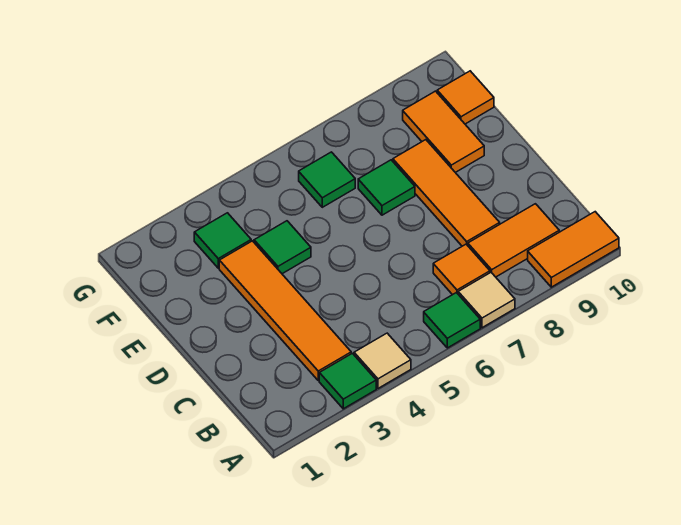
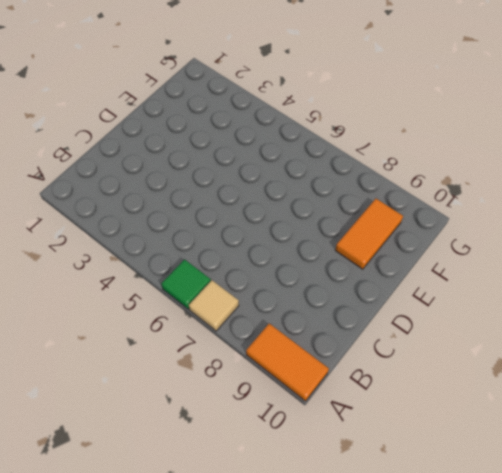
none -> green tile A3 level 1
none -> tan tile A4 level 1
none -> orange tile B3:E3 level 1

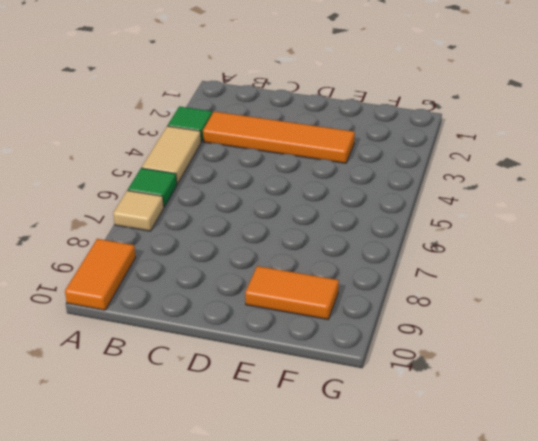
tan tile A4:A5 level 1 -> tan tile A4 level 1
none -> orange tile B7 level 1
none -> orange tile B8:B9 level 1
none -> orange tile C8:E8 level 1

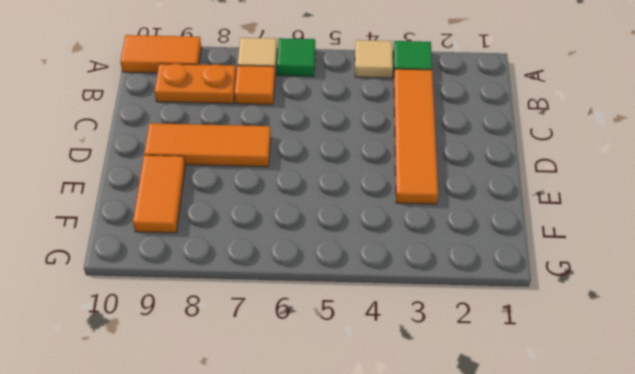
orange plate B8:B9 level 1 -> orange tile B8:B9 level 1
orange tile D7:D9 level 1 -> orange tile C8:E8 level 1
none -> green tile E4 level 1
none -> green tile E7 level 1
none -> green tile F3 level 1

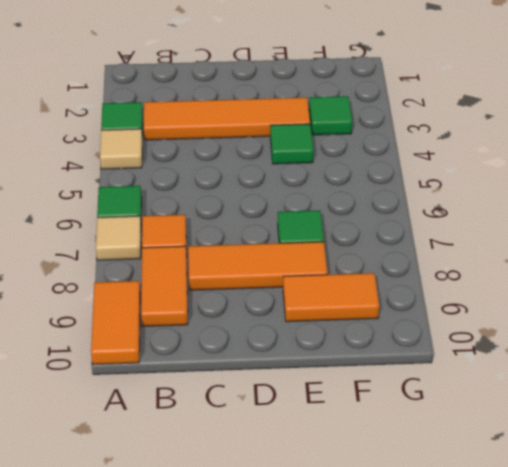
none -> green tile F6 level 1
none -> orange tile F10 level 1

